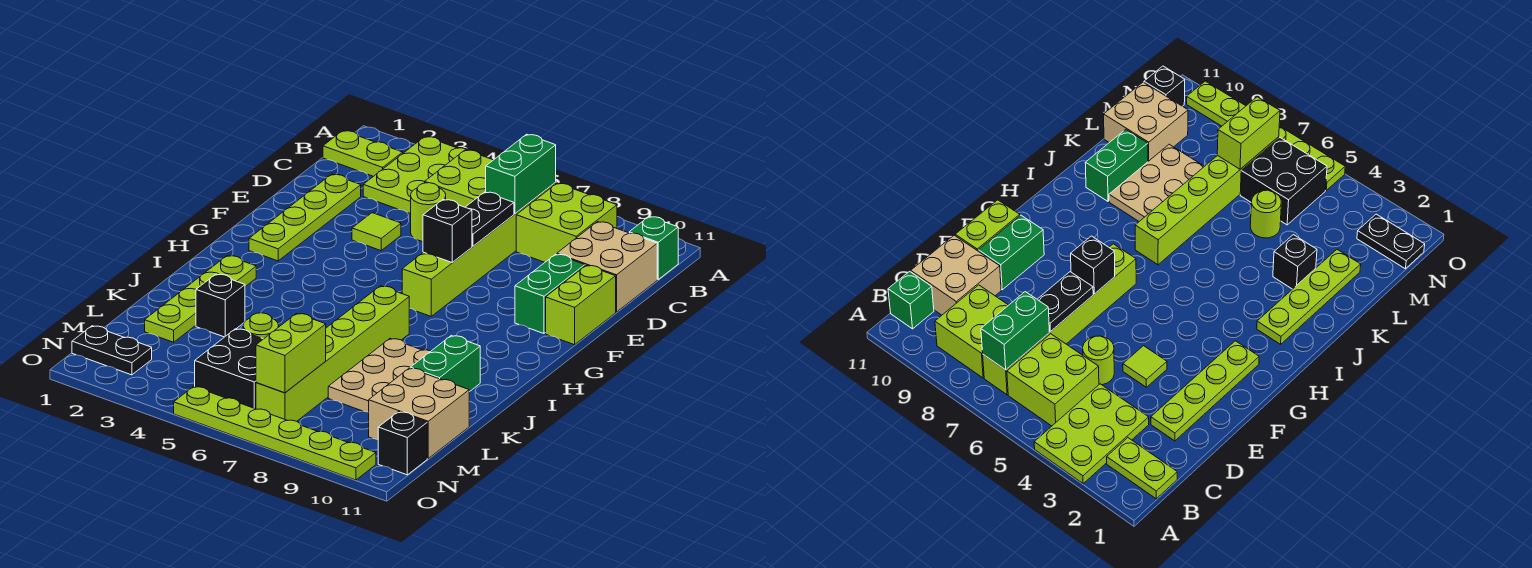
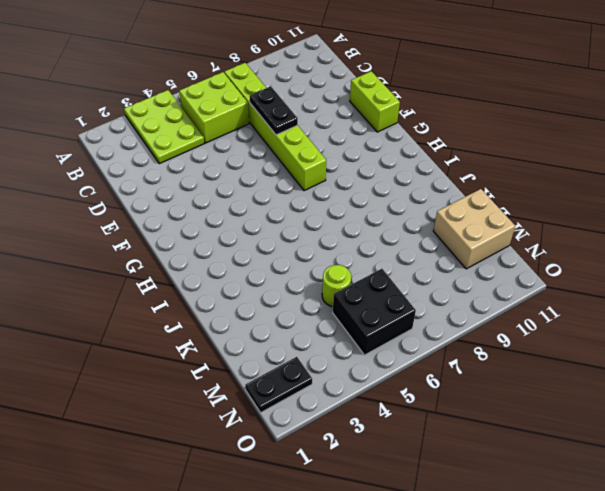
none -> lime plate B1:B2 level 1
none -> lime brick B8:C9 level 1
none -> green brick B11 level 1

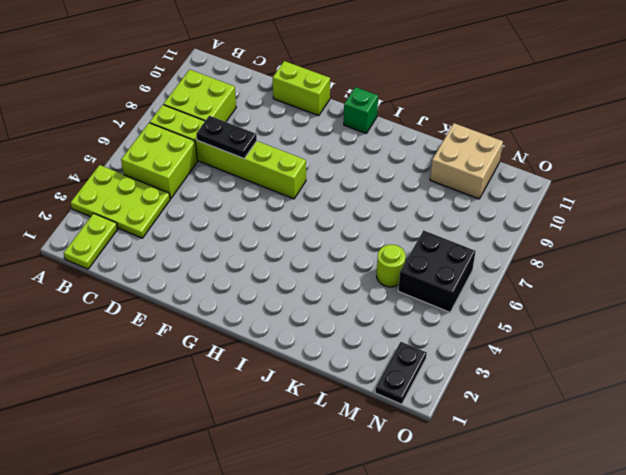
green brick H11 level 1 -> green brick B11 level 1
none -> tan brick C10:D11 level 1
none -> lime plate D2:G2 level 1
none -> lime round brick D5 level 1

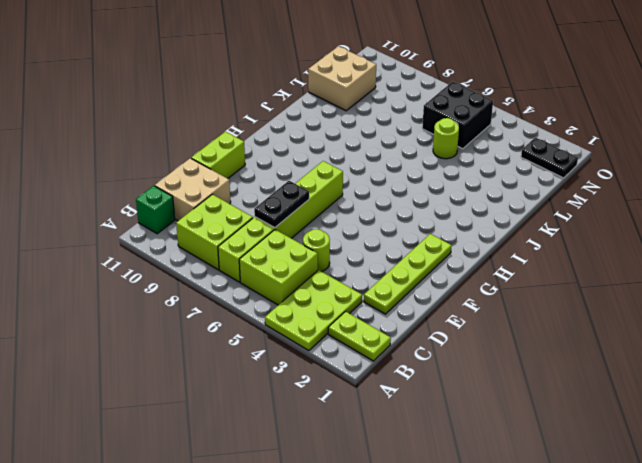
none -> lime tile E4 level 1
none -> green brick E10:F10 level 1
none -> lime plate I2:L2 level 1

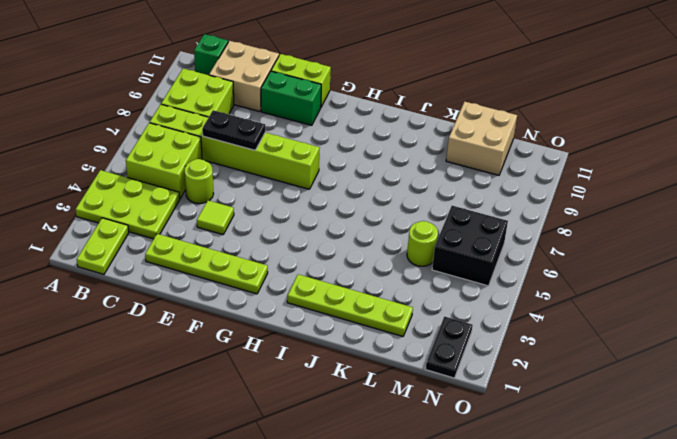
none -> lime brick I7:N7 level 1
none -> tan plate J8:L9 level 1
none -> green brick J10:K10 level 1

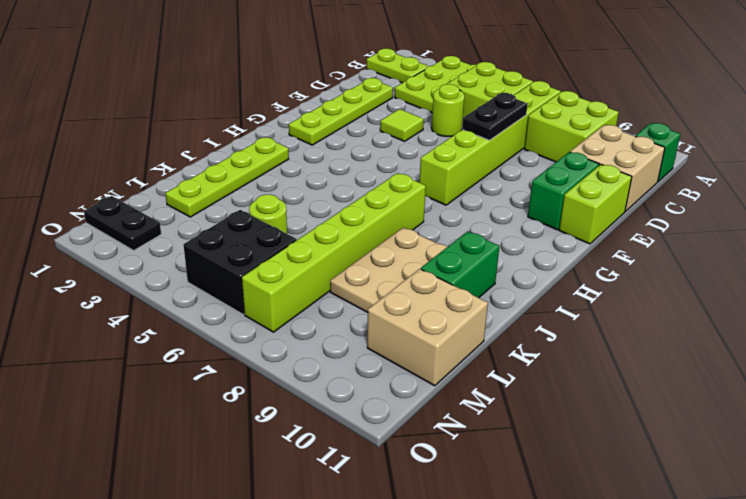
none -> black brick K3 level 1
none -> black brick N11 level 1
none -> lime plate O5:O10 level 1

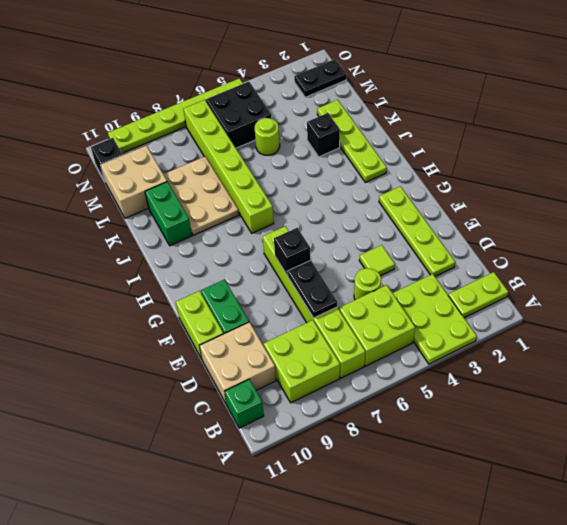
none -> green brick B7:C7 level 2
none -> lime brick M7:N7 level 2

